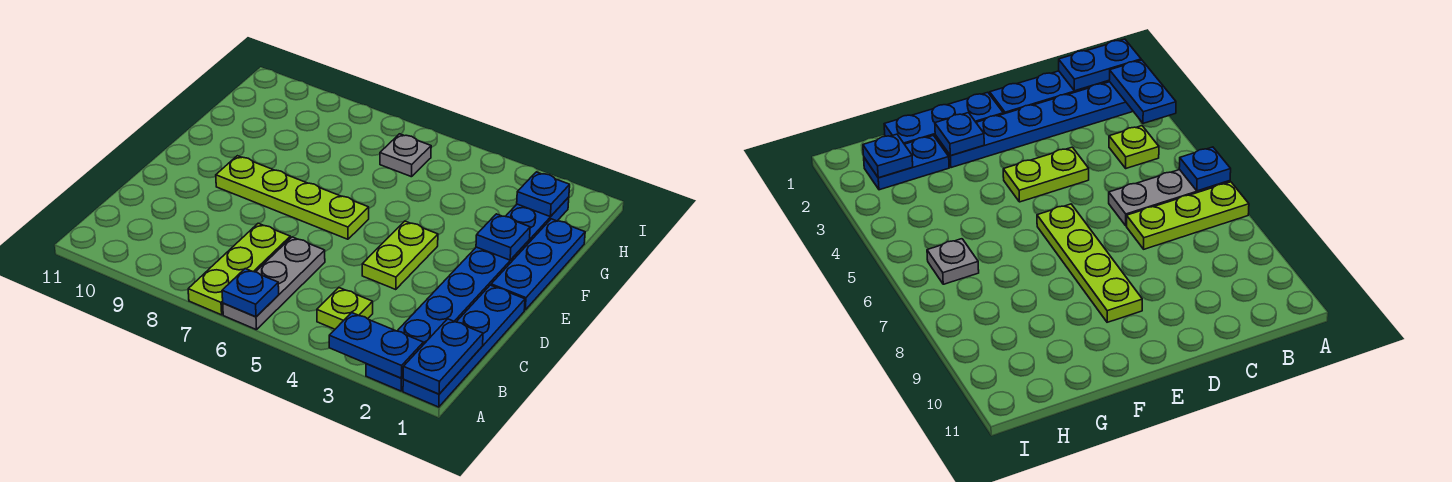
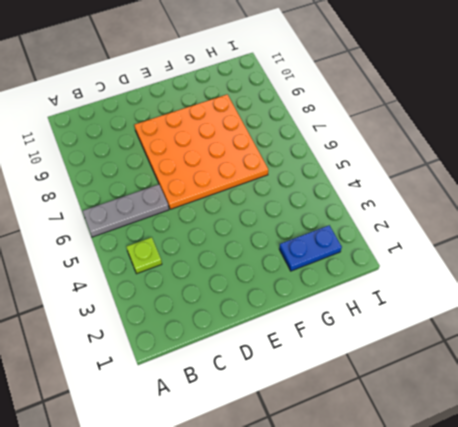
orange plate D6:G9 level 1 -> lime plate E6:E9 level 1
none -> blue plate A1:D1 level 1
none -> blue plate A2:F2 level 1
none -> lime plate A7:C7 level 1

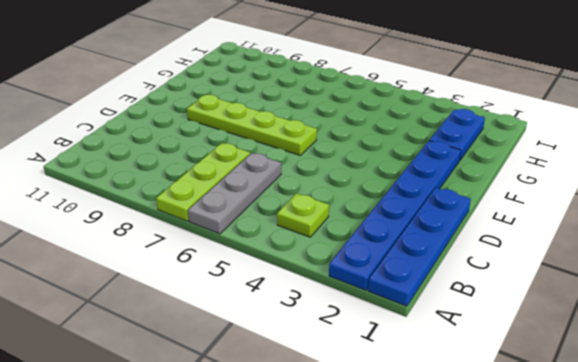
none -> lime plate D4:E4 level 1
none -> blue plate E1:G1 level 1
none -> grey plate H6 level 1

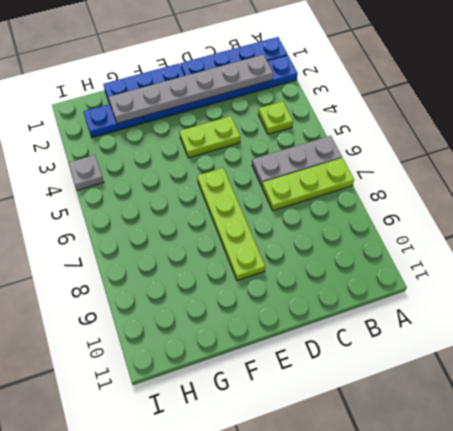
grey plate B2:G2 level 2 -> blue plate F2 level 2
grey plate I4 level 1 -> grey plate H6 level 1
none -> blue plate A1:B1 level 2
none -> blue plate A2:A3 level 2
none -> blue plate A6 level 2

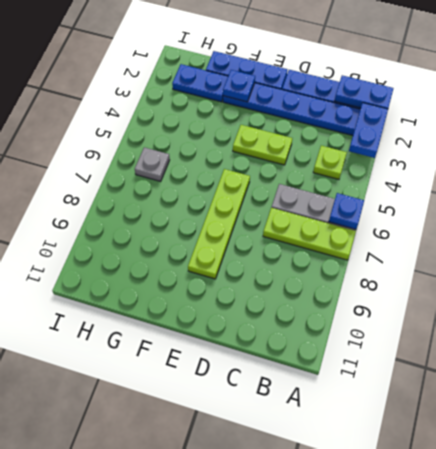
none -> blue plate H2 level 2

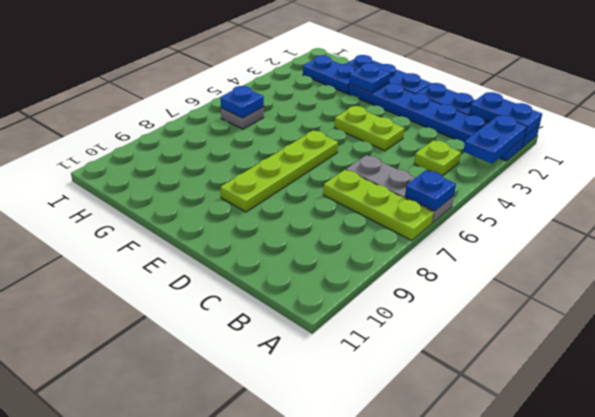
blue plate H6 level 2 -> blue plate H2 level 2

